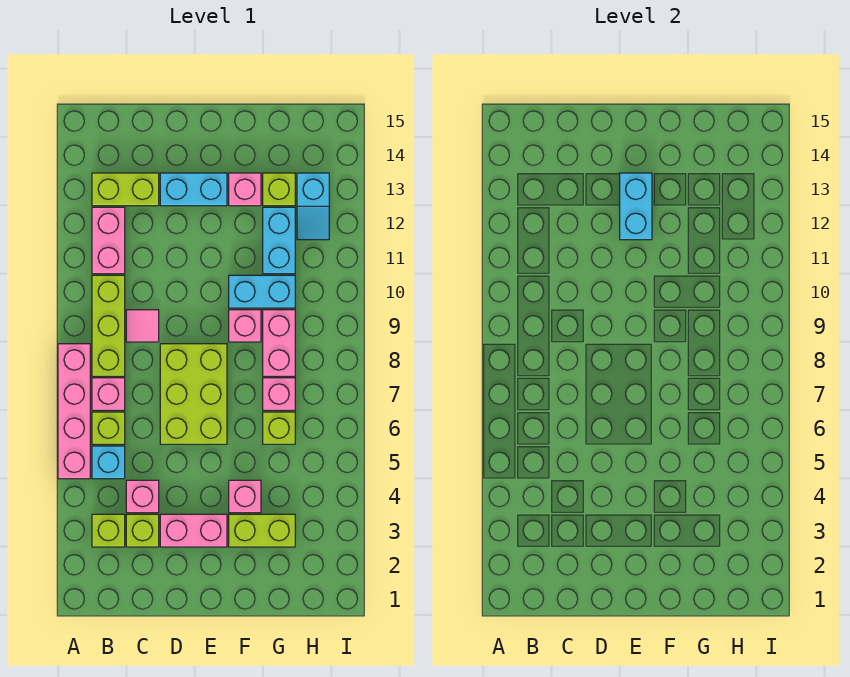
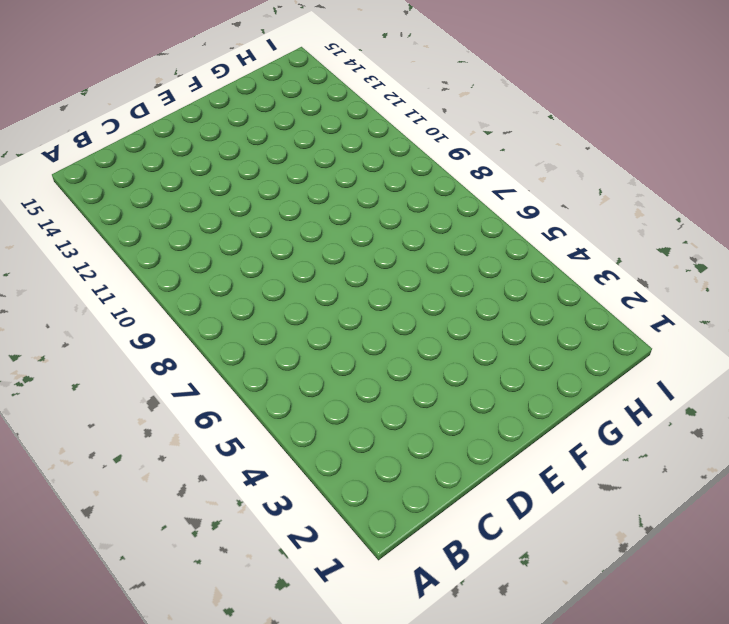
none -> pink brick A5:A8 level 1
none -> lime brick B3 level 1
none -> cyan brick B5 level 1

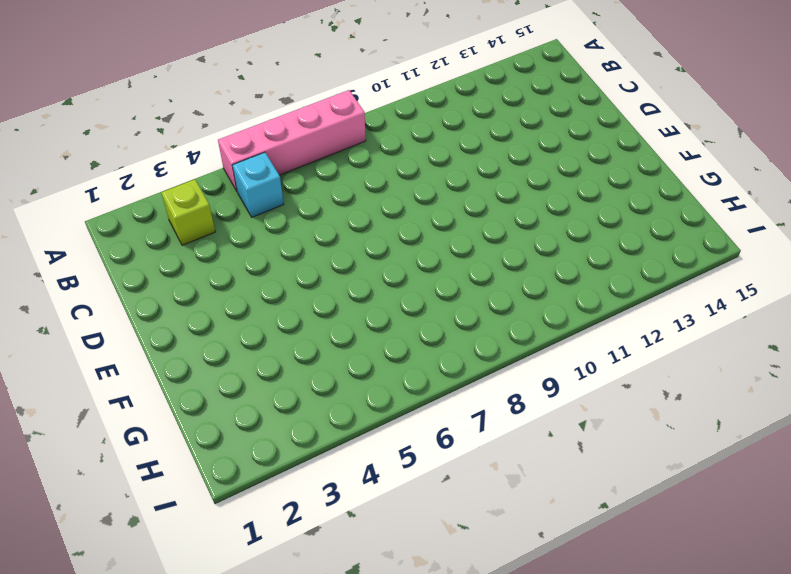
none -> lime brick B6 level 1
none -> pink brick B7 level 1
none -> lime brick B8:B10 level 1

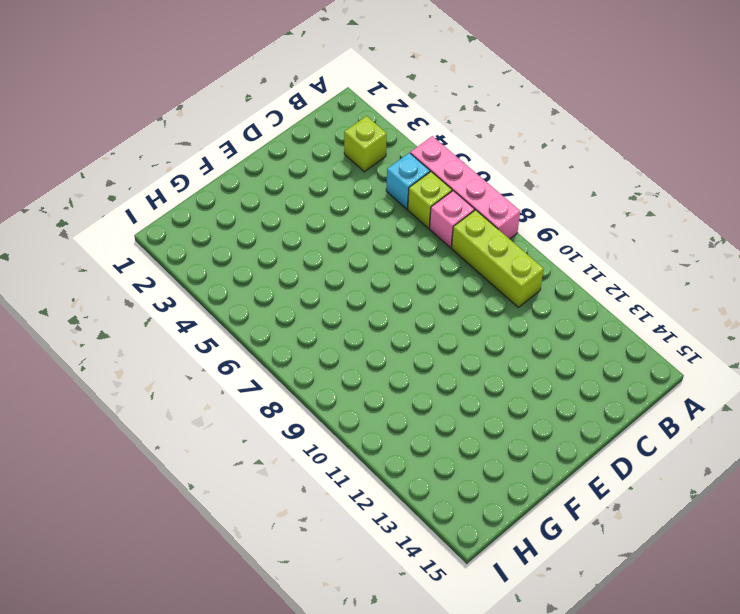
none -> pink brick B11:B12 level 1
none -> lime brick B13:C13 level 1
none -> lime brick C3 level 1

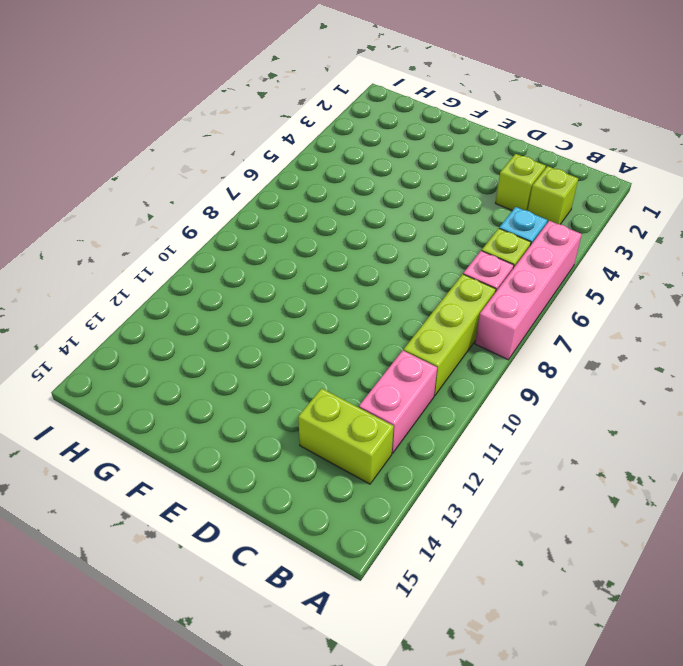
none -> pink brick C4 level 1
none -> pink tile C9 level 1
none -> pink brick D3:E3 level 1

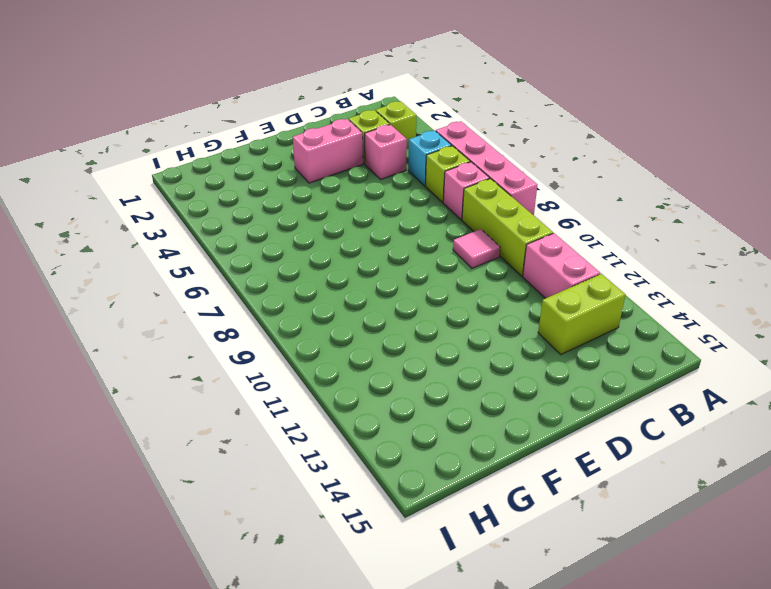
none -> lime brick D6:E8 level 1
none -> cyan brick D13:E13 level 1
none -> lime brick F3:G3 level 1

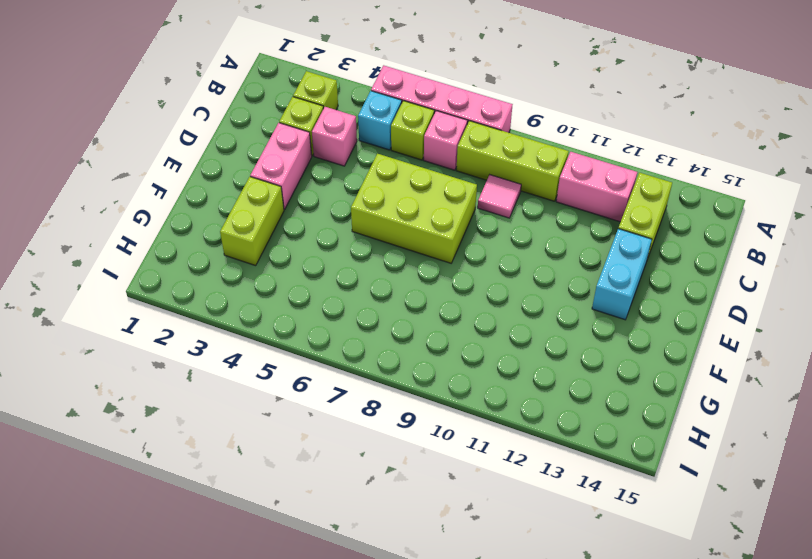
none -> pink brick F4 level 1
none -> pink brick F9 level 1
none -> cyan brick F10:G10 level 1

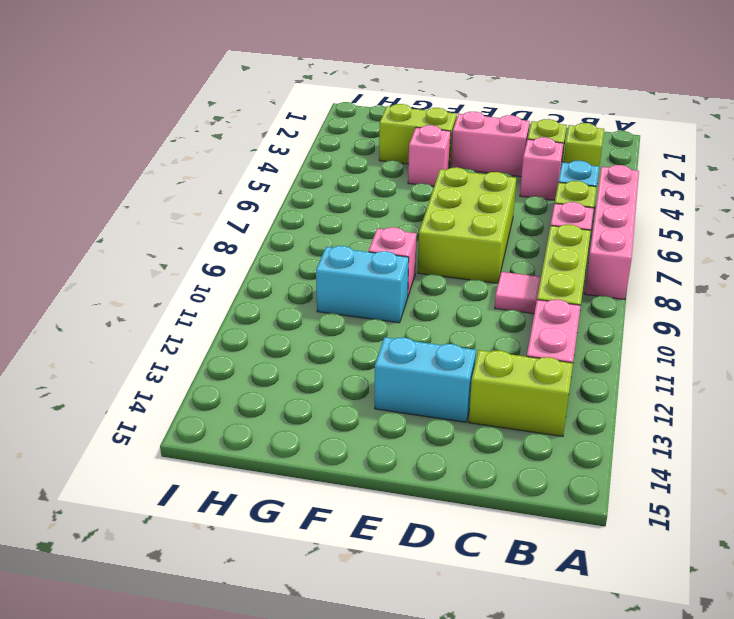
none -> pink brick F13 level 1
none -> lime brick G6 level 1
none -> pink brick G7 level 1

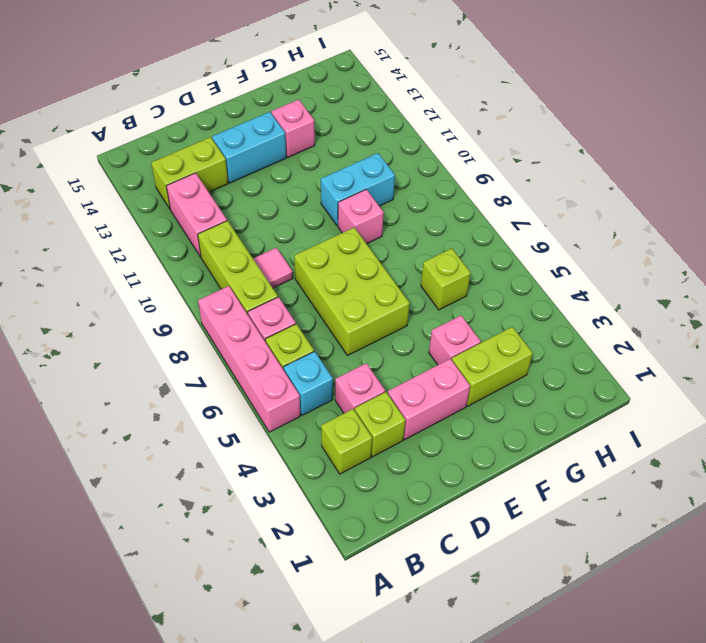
none -> pink brick G7 level 1
none -> pink brick G8:G9 level 1
none -> cyan brick G11:G12 level 1

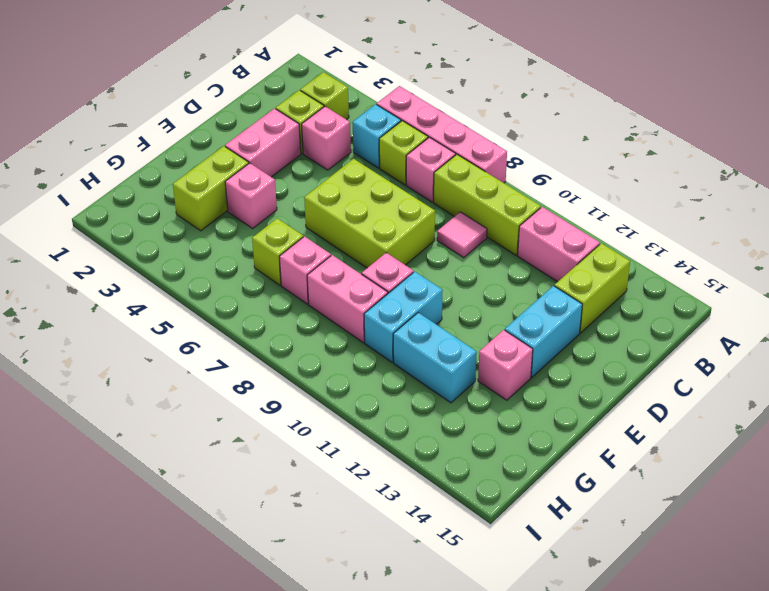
none -> lime brick G13 level 1
none -> cyan slope H12:H13 level 1 top 13
none -> cyan brick E12:E13 level 2

